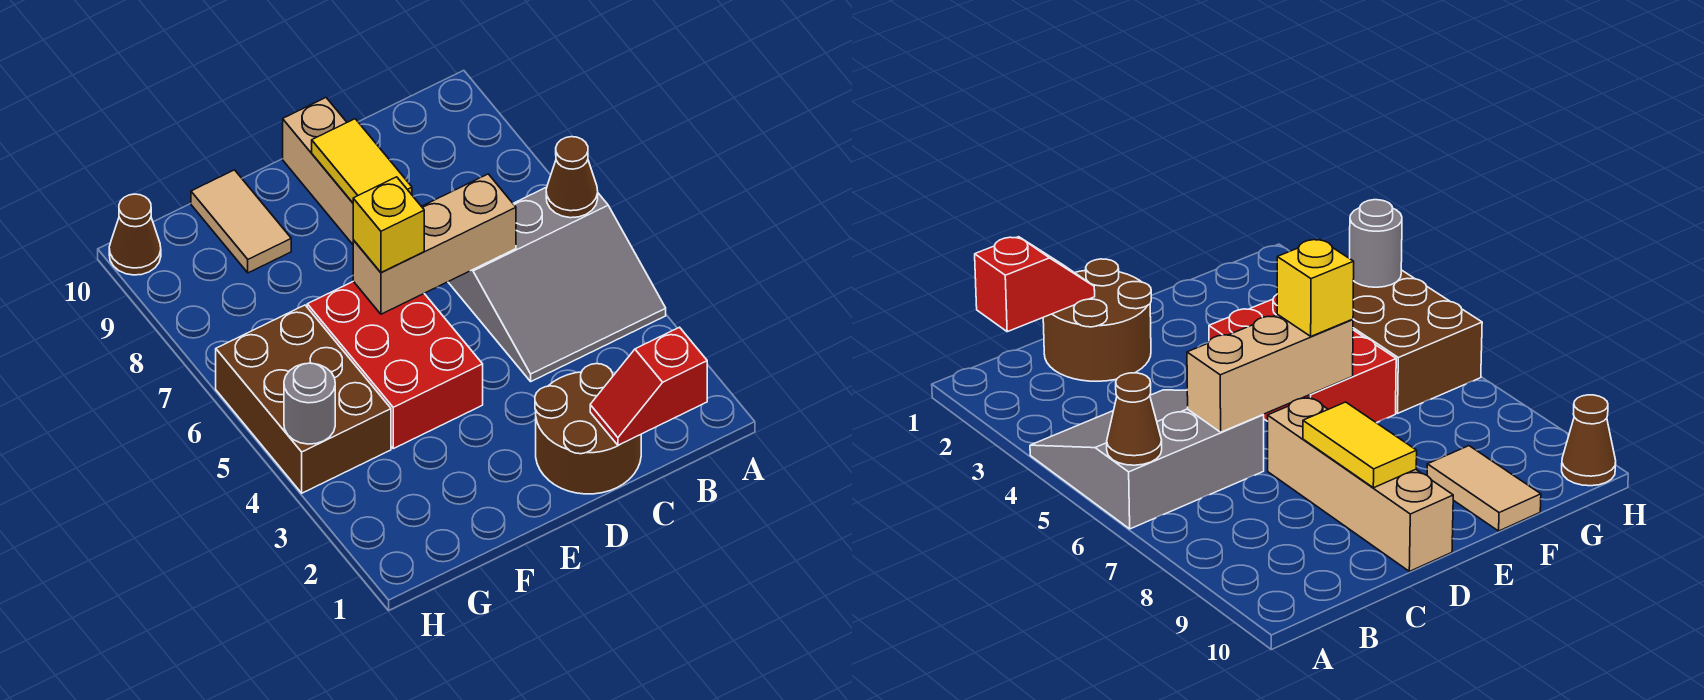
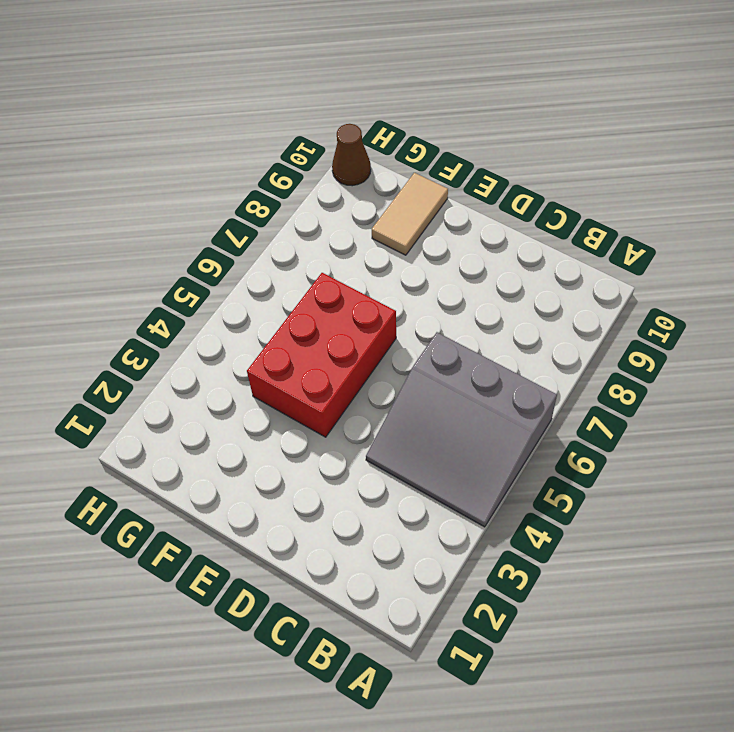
none -> brown round brick C1:D2 level 1
none -> tan brick D7:D10 level 1
none -> brown brick G4:H6 level 1

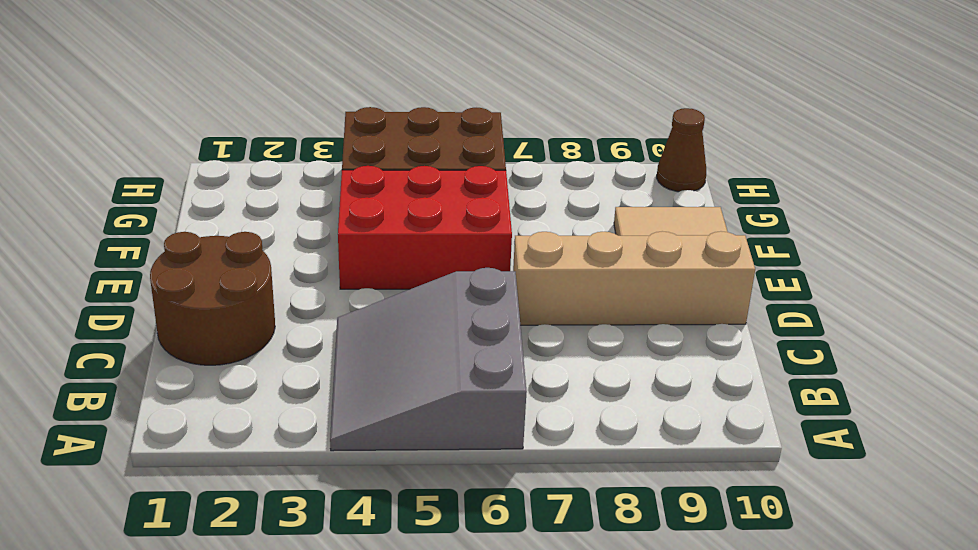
none -> brown cone A6 level 2
none -> red slope B1:C1 level 2 top B
none -> tan brick C6:E6 level 2

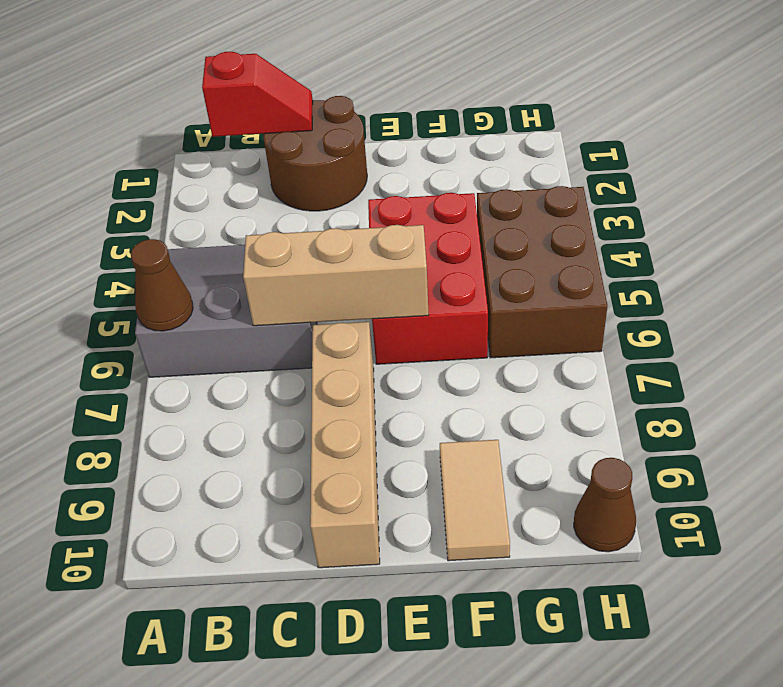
none -> yellow tile D8:D9 level 2
none -> grey round brick H4 level 2
none -> yellow brick E6 level 3

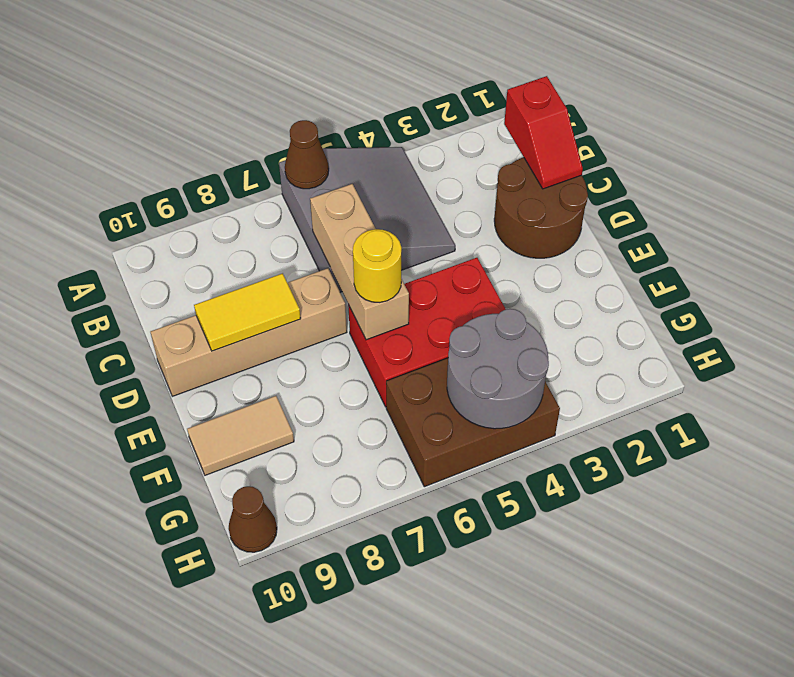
yellow round brick E6 level 3 -> yellow brick E6 level 3
grey round brick G4:H5 level 2 -> grey round brick H4 level 2

